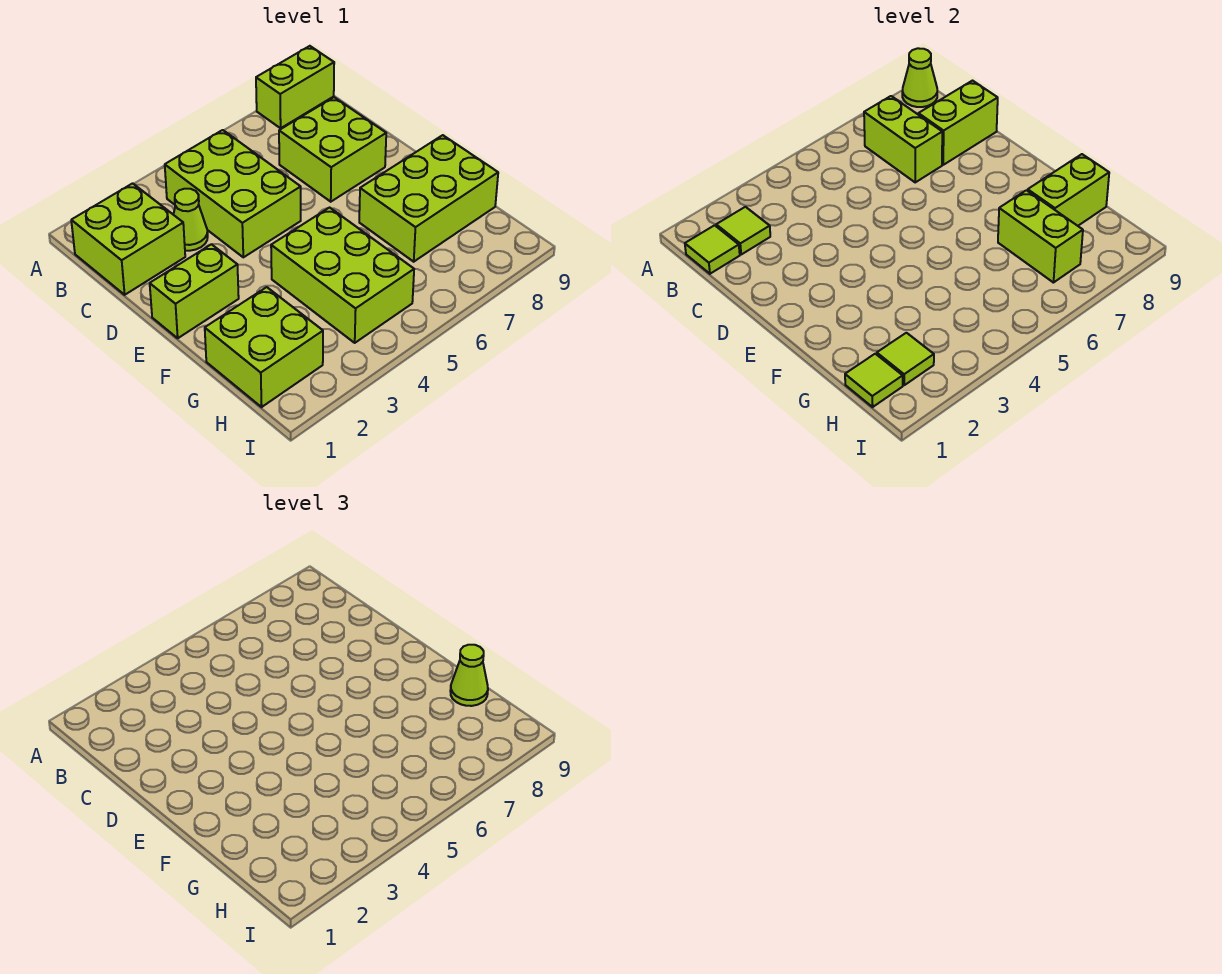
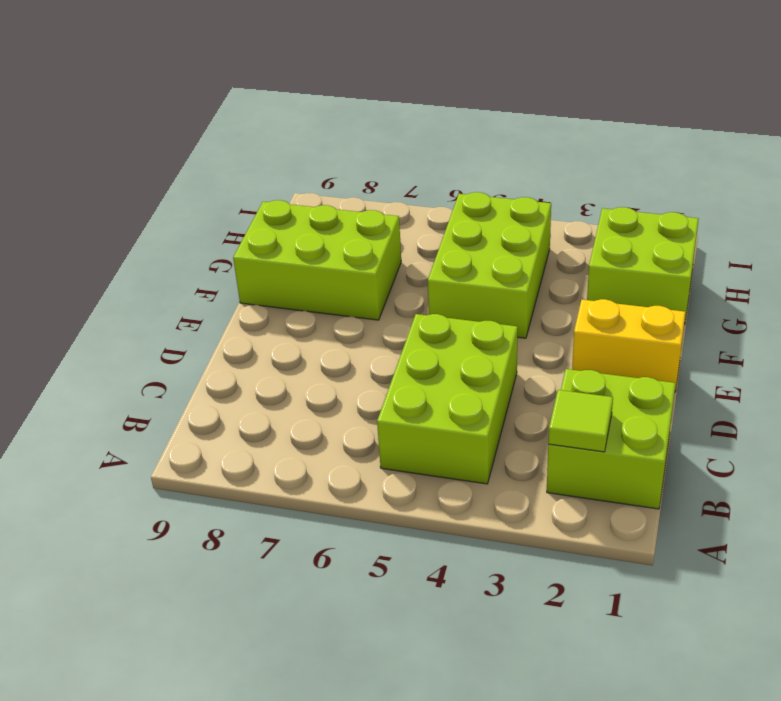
yellow brick E1:E2 level 1 -> lime brick E1:E2 level 1
none -> lime brick A8:A9 level 1
none -> lime cone C3 level 1
none -> lime brick C7:D8 level 1

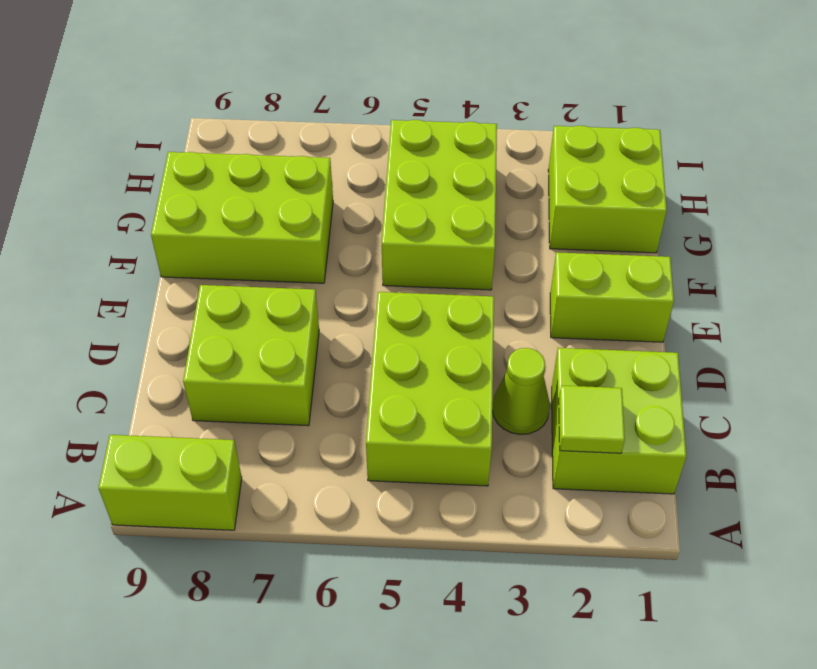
none -> lime cone A9 level 2
none -> lime tile B1 level 2
none -> lime brick B7:C7 level 2

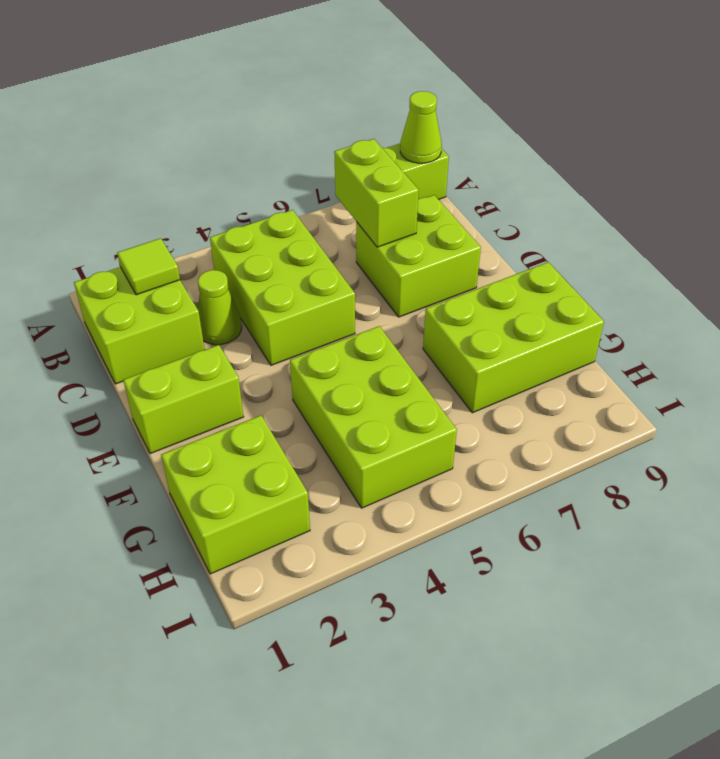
none -> lime tile B1 level 2
none -> lime brick C8:C9 level 2
none -> lime brick G7:H7 level 2

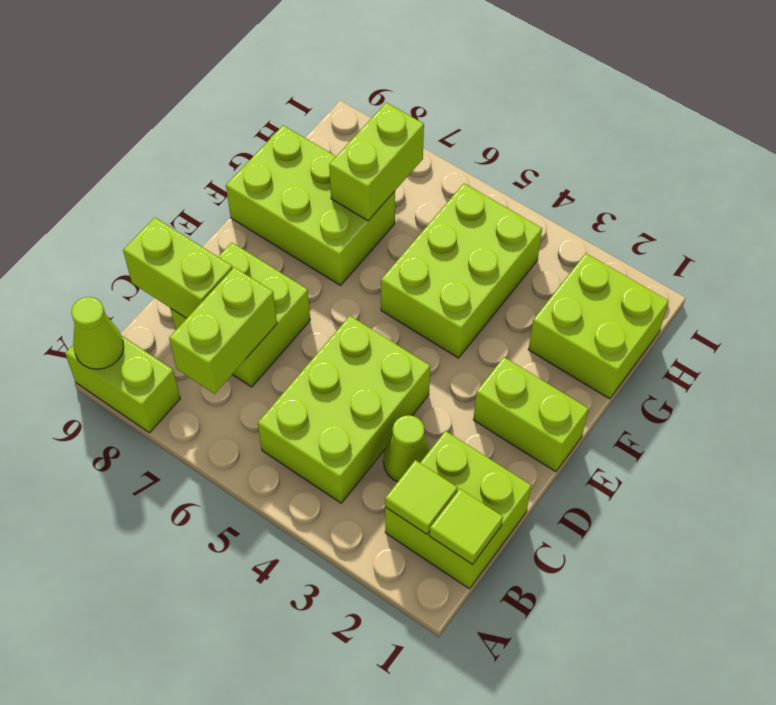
none -> lime brick G8:G9 level 2
none -> lime tile H1 level 2
none -> lime tile H2 level 2

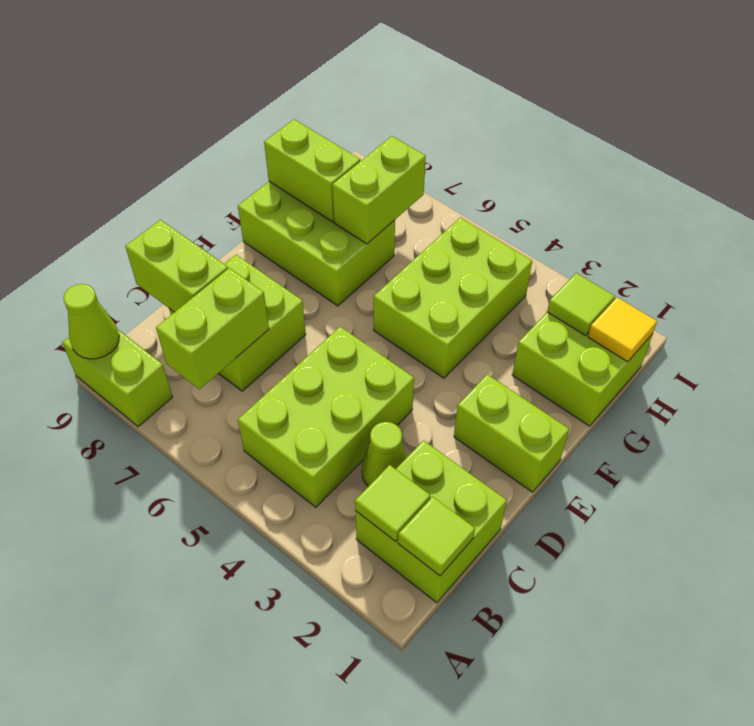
yellow tile H1 level 2 -> lime tile H1 level 2
none -> lime cone G9 level 3

